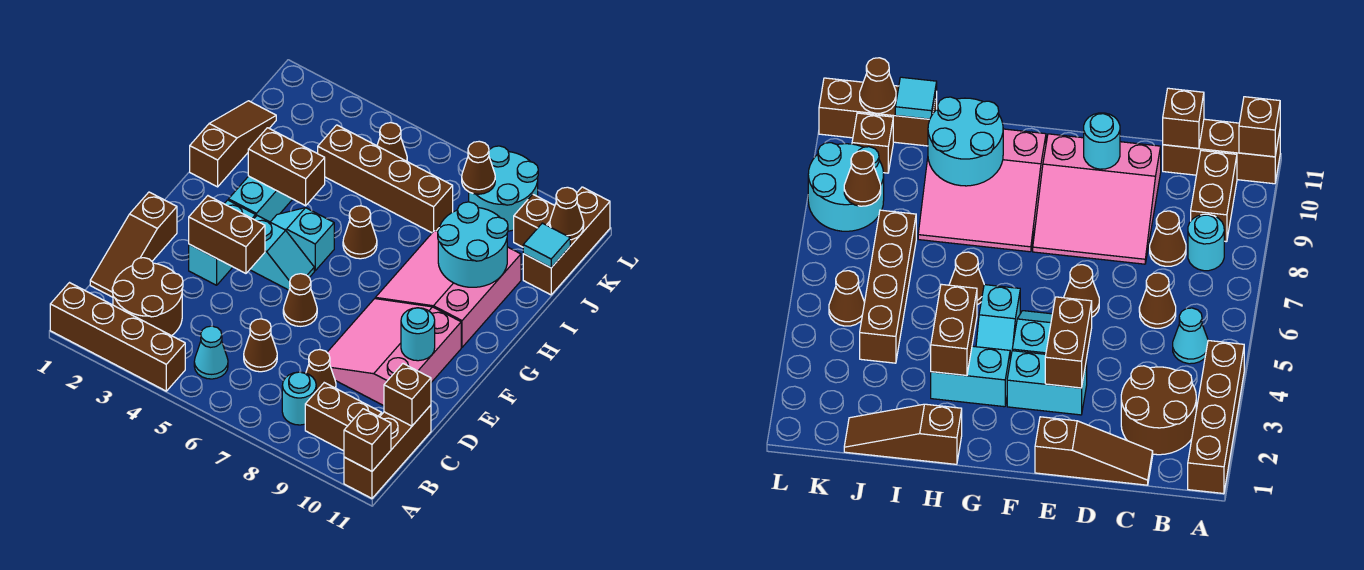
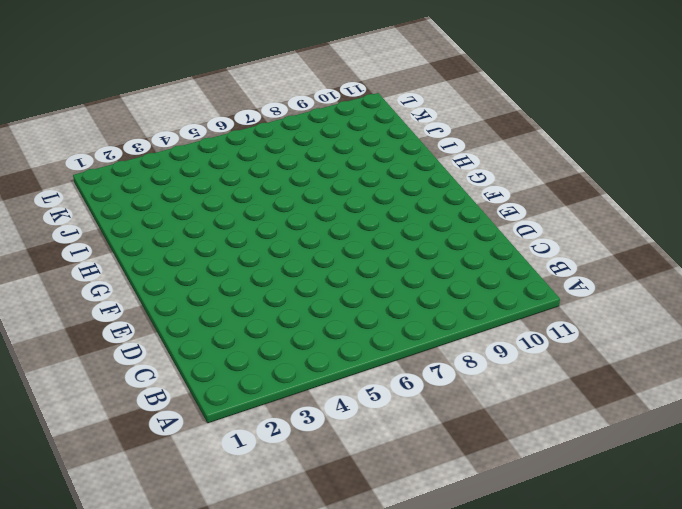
none -> brown brick A1:A4 level 1
none -> brown brick A11:C11 level 1
none -> brown round brick B2:C3 level 1
none -> cyan cone B5 level 1

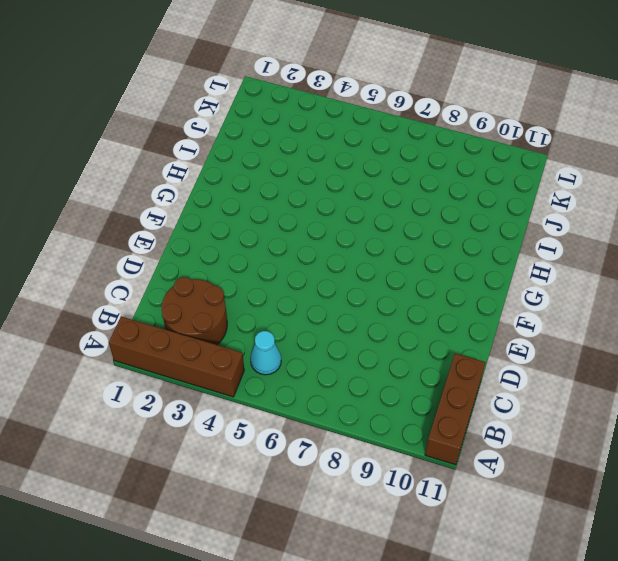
none -> cyan round brick B8 level 1
none -> brown brick B9:B10 level 1
none -> brown slope C1:E1 level 1 top E
none -> brown cone C6 level 1

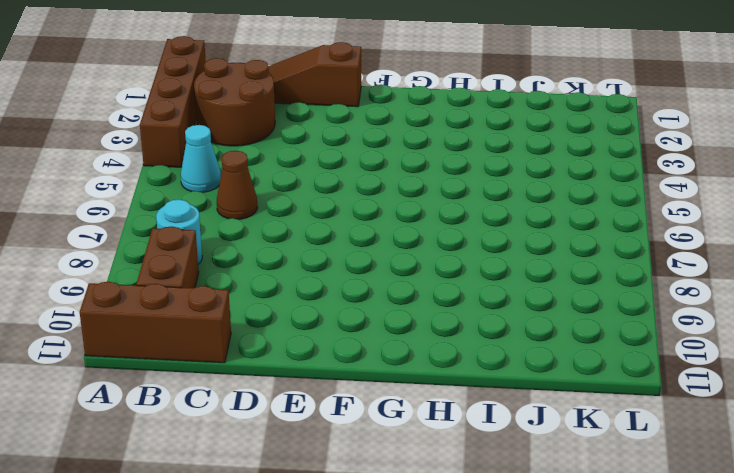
none -> brown cone C8 level 1
none -> pink slope D8:F10 level 1 top 10
none -> cyan brick E3:F3 level 1
none -> brown cone E6 level 1

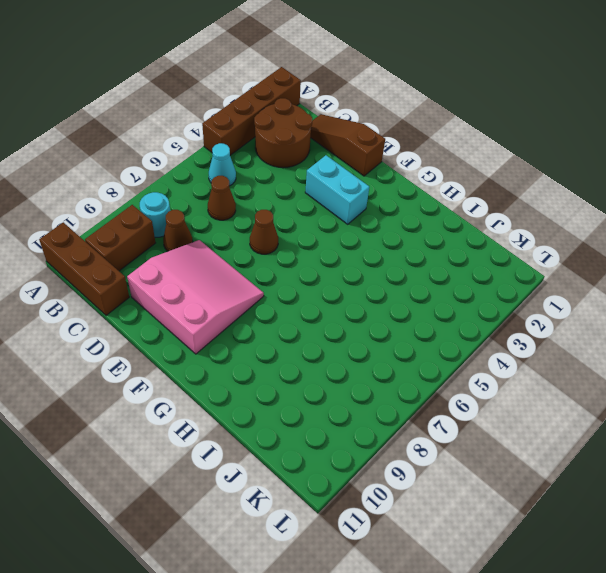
none -> cyan slope F4:F5 level 1 top 4
none -> cyan brick G3:H3 level 1
none -> cyan slope G4:G5 level 1 top 5
none -> pink slope G8:I10 level 1 top 10

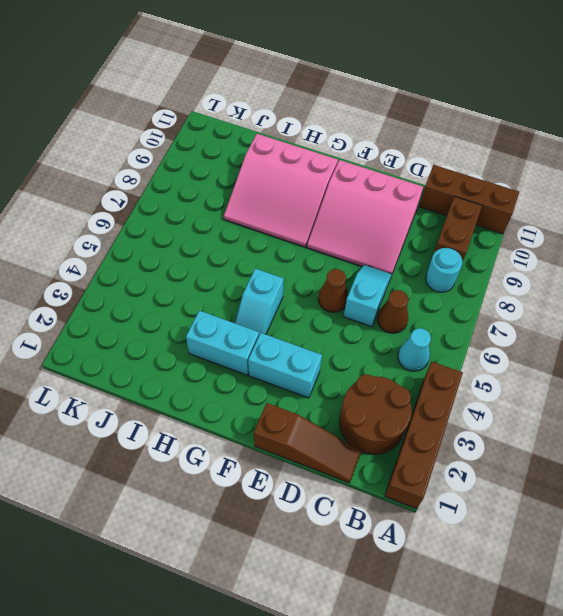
cyan slope D6:D7 level 1 top 6 -> cyan slope F4:F5 level 1 top 4
none -> brown cone C8 level 1
none -> brown slope H1:J1 level 1 top H
none -> brown cone H6 level 1
none -> brown brick J4:J7 level 1

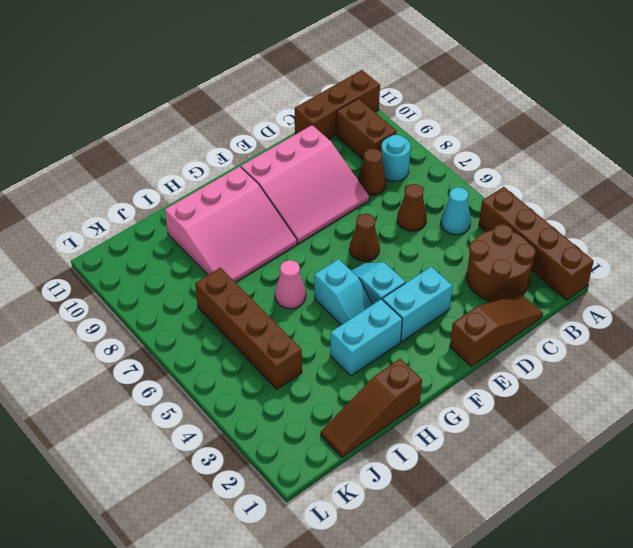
pink cone H6 level 1 -> brown cone H6 level 1
none -> brown brick J11:L11 level 1
none -> brown cone K5 level 1
none -> cyan round brick K8:L9 level 1
none -> brown brick K10 level 1

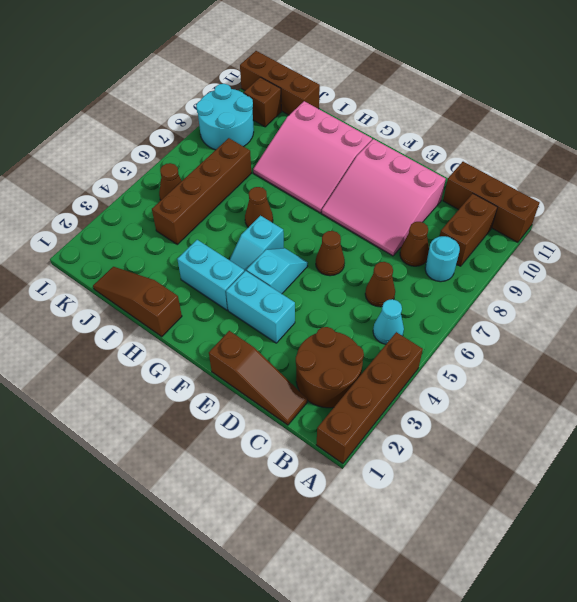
none -> brown brick A11 level 2
none -> brown brick C11 level 2
none -> brown brick E3:E4 level 2
none -> cyan round brick E10 level 2

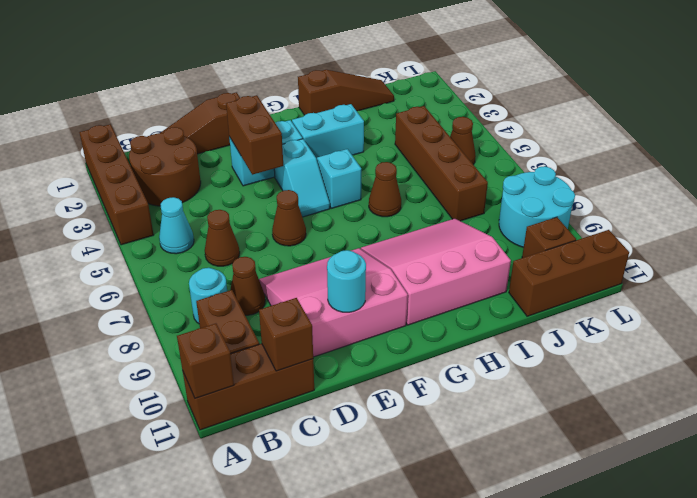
none -> brown brick H3:H4 level 2
none -> cyan round brick H9:I10 level 2
none -> cyan tile J11 level 2
none -> brown cone K8 level 2

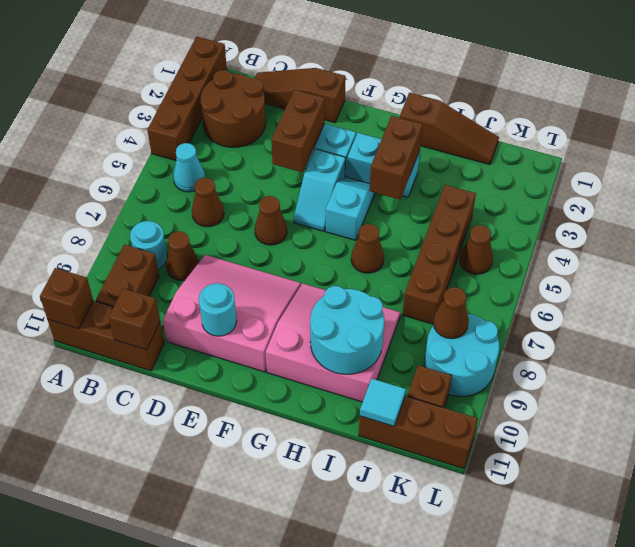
none -> brown cone K11 level 2

